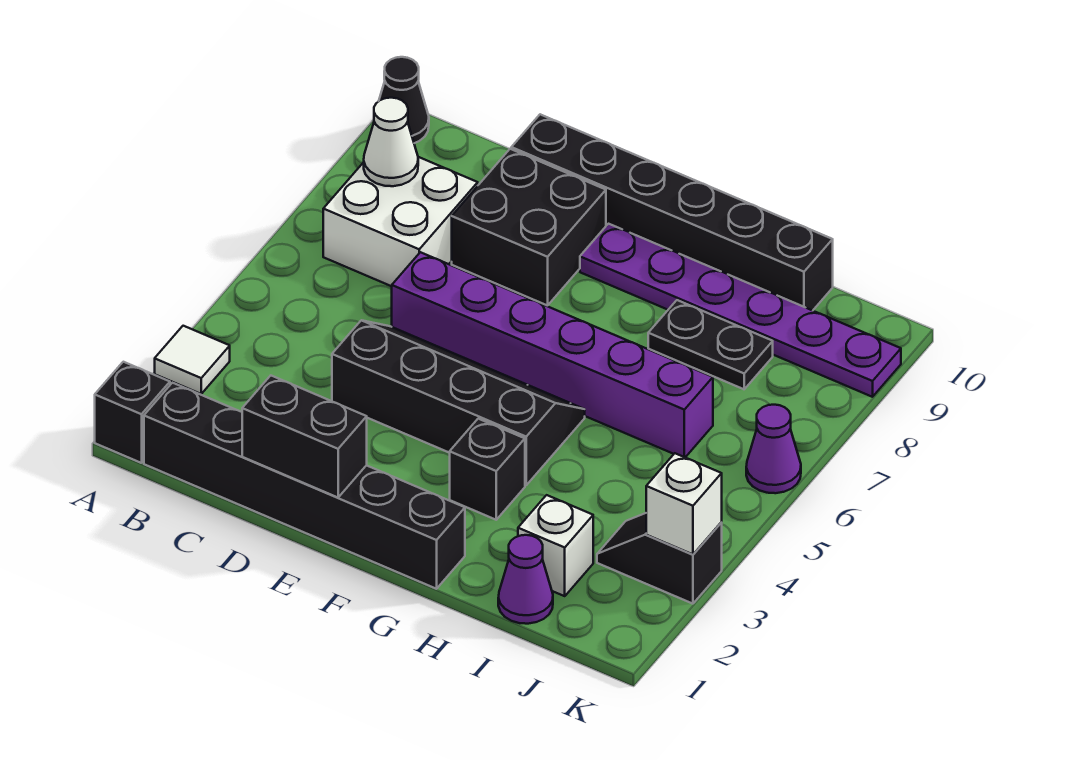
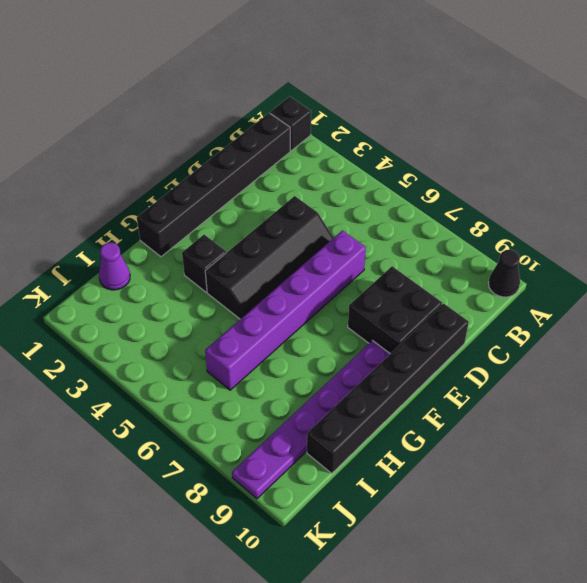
none -> white tile A3 level 1
none -> white brick B7:C8 level 1
none -> black plate H8:I8 level 1

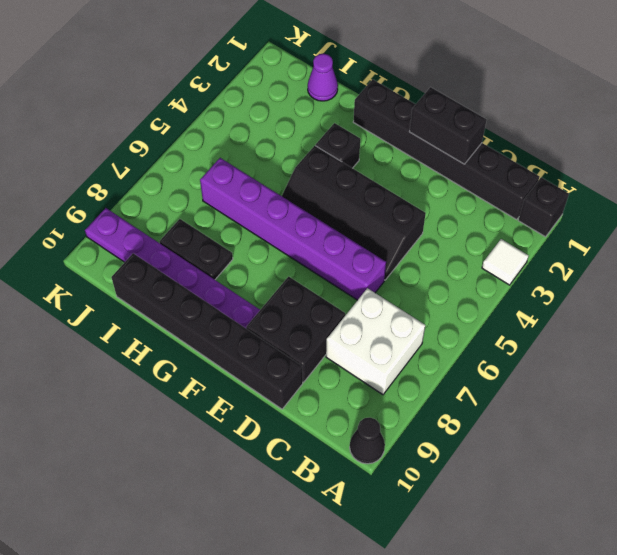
none -> white brick I2 level 1
none -> black slope J3:K3 level 1 top K
none -> purple cone K6 level 1

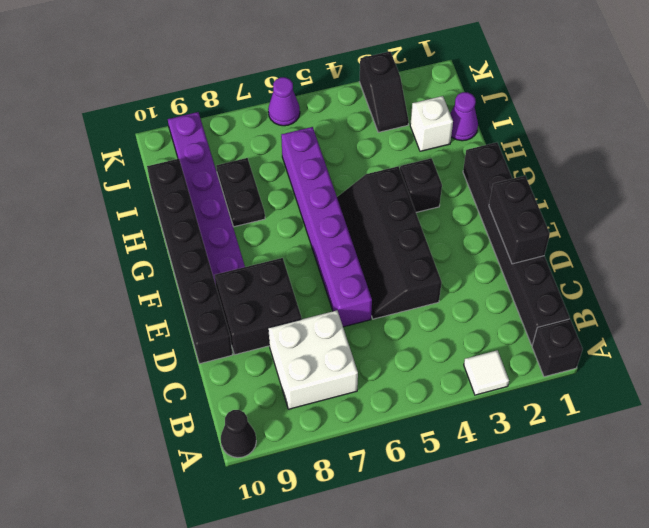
none -> white cone B8 level 2
none -> white brick K3 level 2

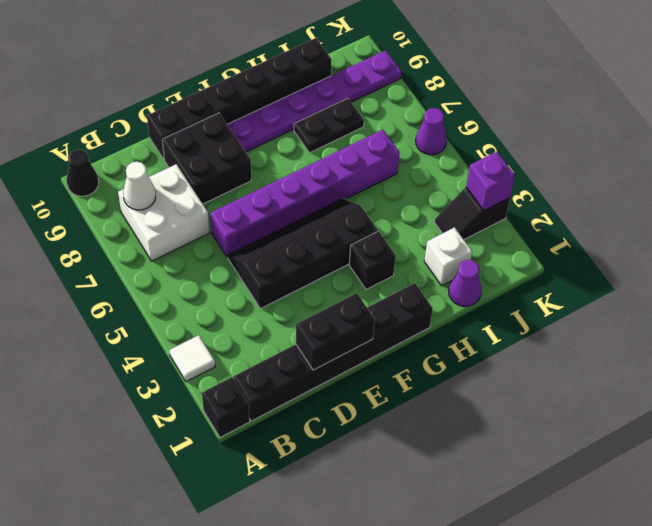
purple brick K3 level 2 -> white brick K3 level 2

